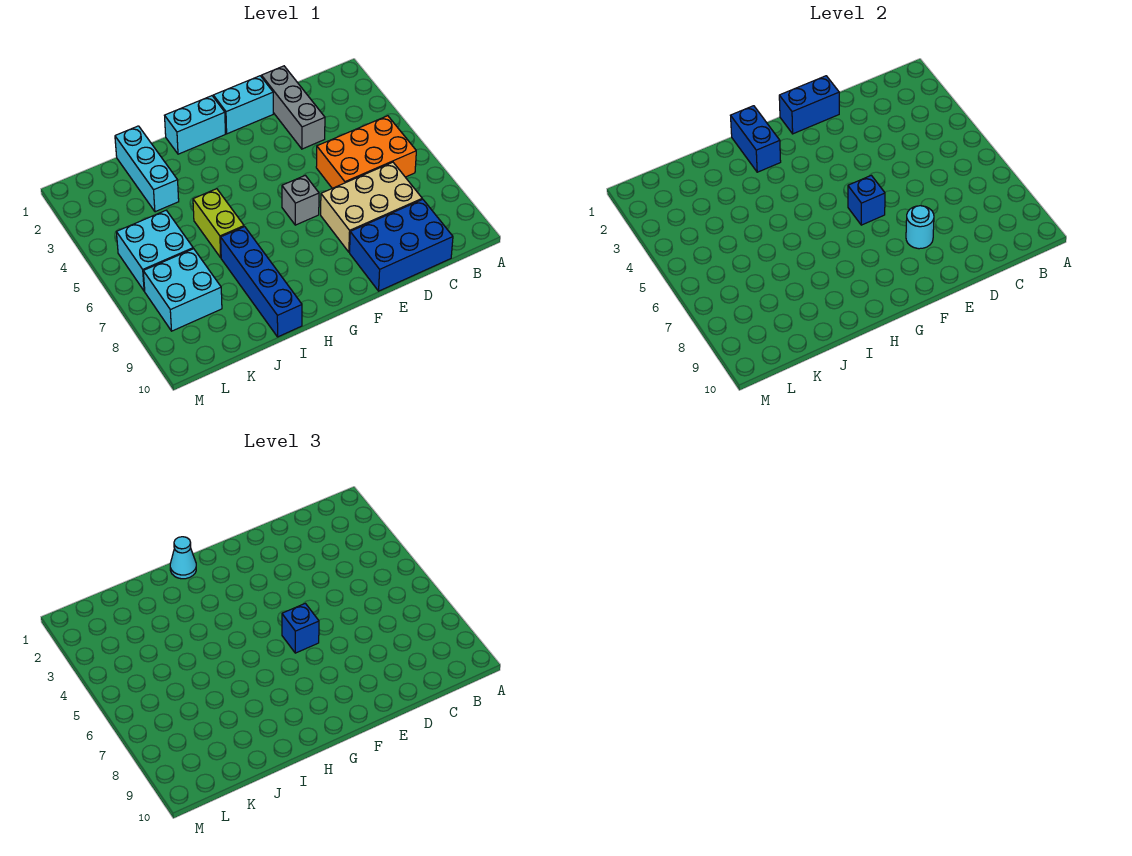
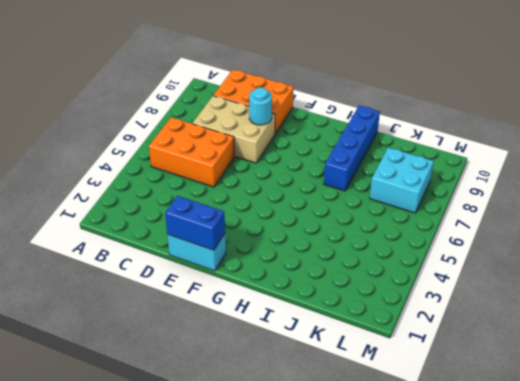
orange brick C9:E10 level 1 -> blue brick C9:E10 level 1
none -> grey brick D1:D3 level 1
none -> grey brick F6 level 1
none -> cyan brick G1:H1 level 1

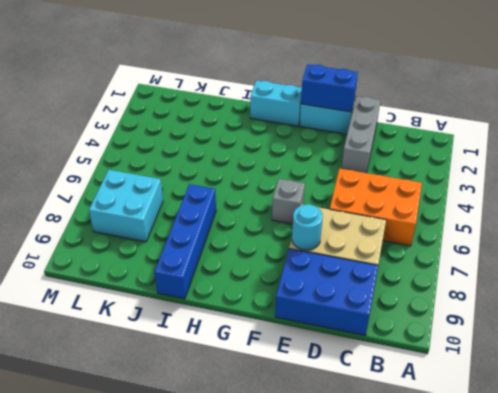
none -> lime brick I5:I6 level 1
none -> cyan brick J1:J3 level 1
none -> cyan brick K5:L6 level 1

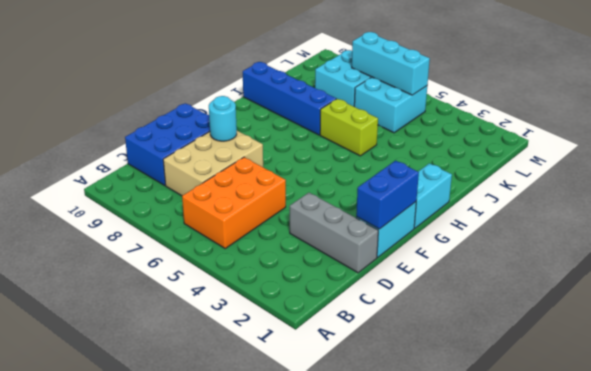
cyan brick L5:L7 level 2 -> cyan brick J1:J3 level 1
none -> grey brick F6 level 1
none -> blue brick F6 level 2
none -> blue brick H1:H2 level 2

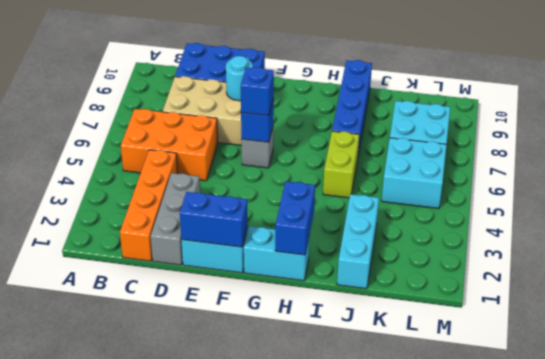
orange brick C1:C4 level 1 -> none
none -> cyan cone H1 level 3

